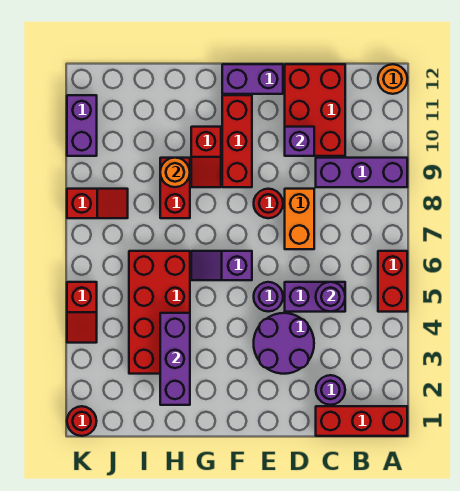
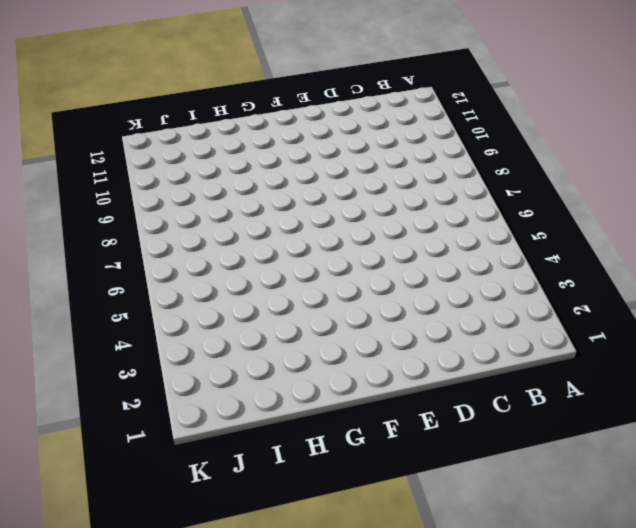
none -> red brick A1:C1 level 1
none -> red brick A5:A6 level 1
none -> purple brick A9:C9 level 1

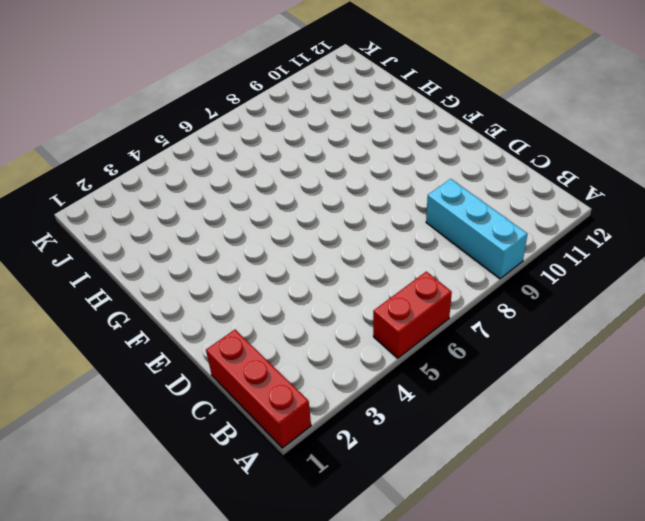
cyan brick A9:C9 level 1 -> purple brick A9:C9 level 1
none -> orange round brick A12 level 1
none -> purple round brick C2 level 1
none -> purple brick C5:D5 level 1

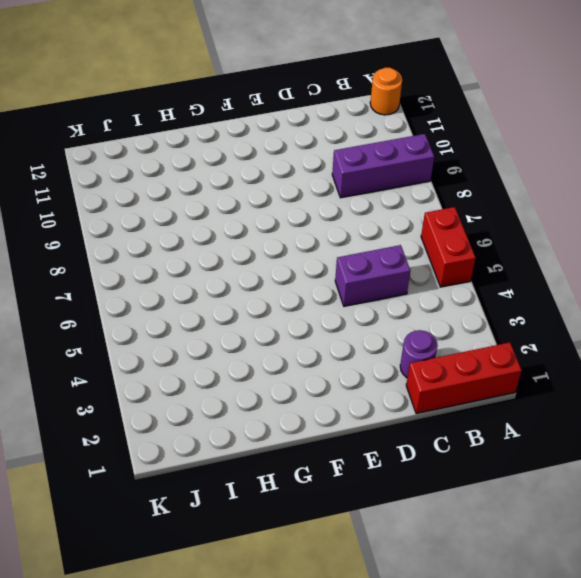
none -> red brick C10:D12 level 1
none -> purple round brick D3:E4 level 1
none -> orange brick D7:D8 level 1

